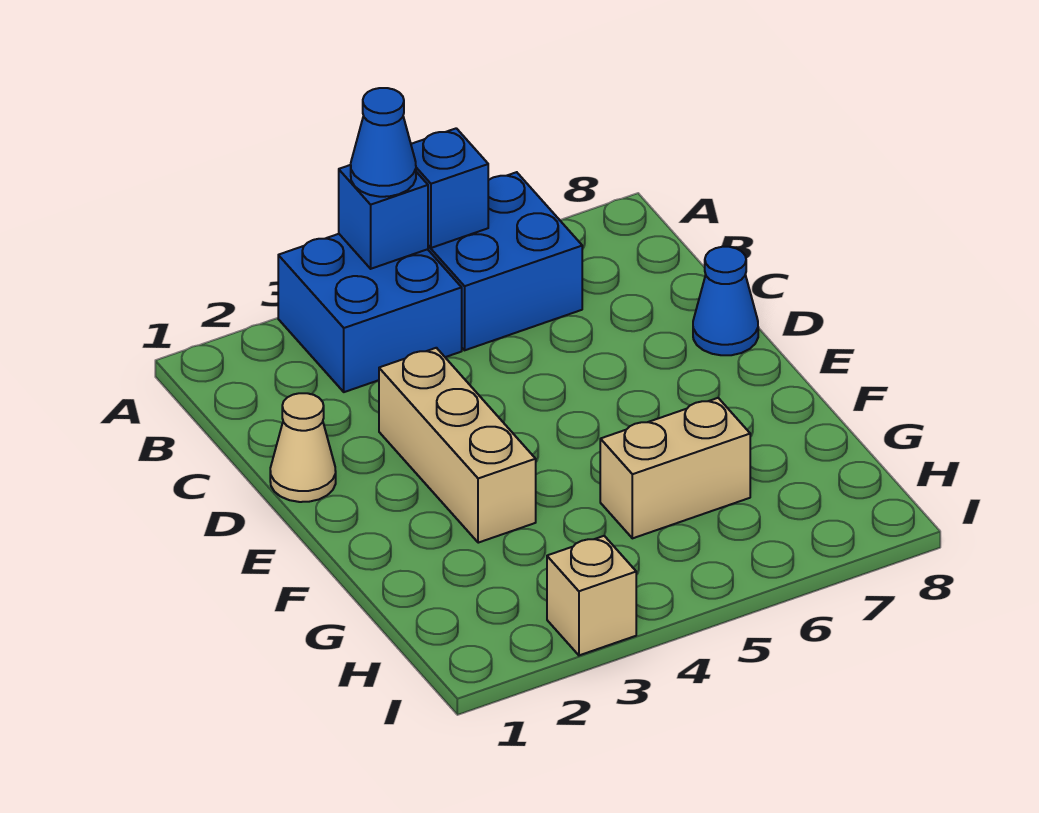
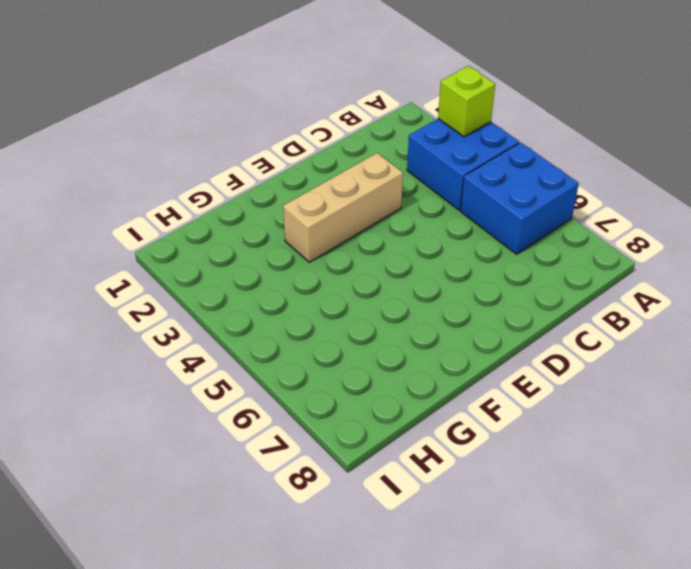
lime brick A3 level 2 -> none
none -> tan cone D1 level 1
none -> blue cone D8 level 1

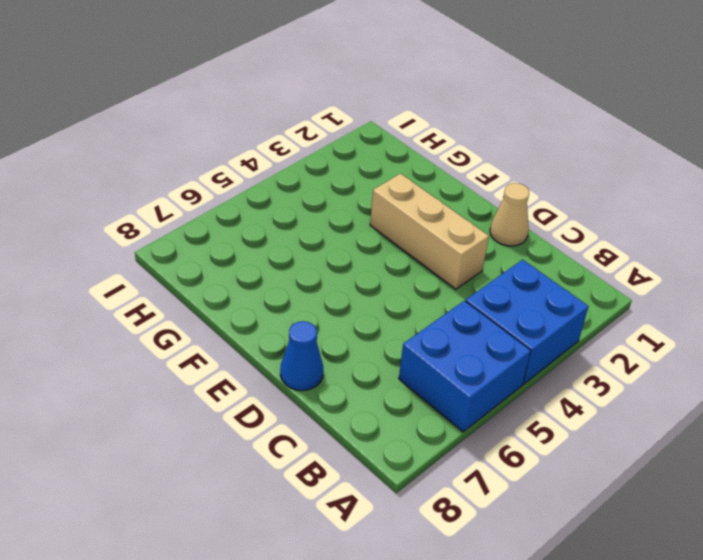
none -> tan brick G5:G6 level 1
none -> tan brick I3 level 1

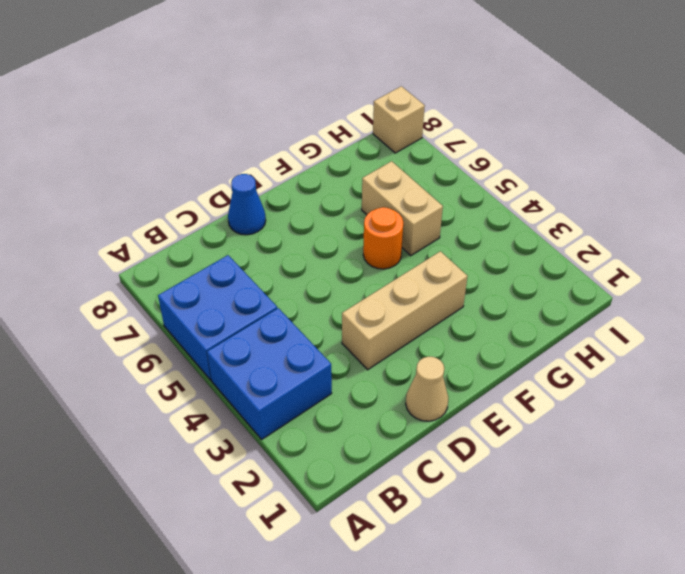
orange round brick F5 level 1 -> none
tan brick I8 level 1 -> tan brick I3 level 1
none -> blue brick A4 level 2
none -> blue brick A5 level 2

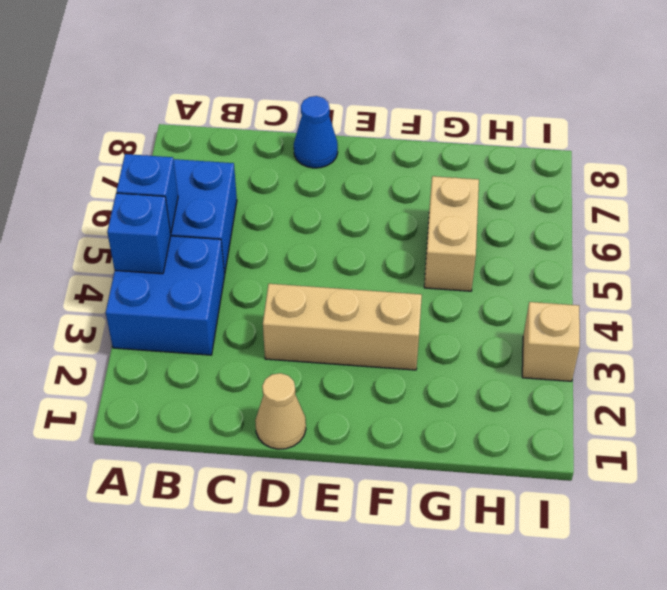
none -> blue cone A4 level 3

